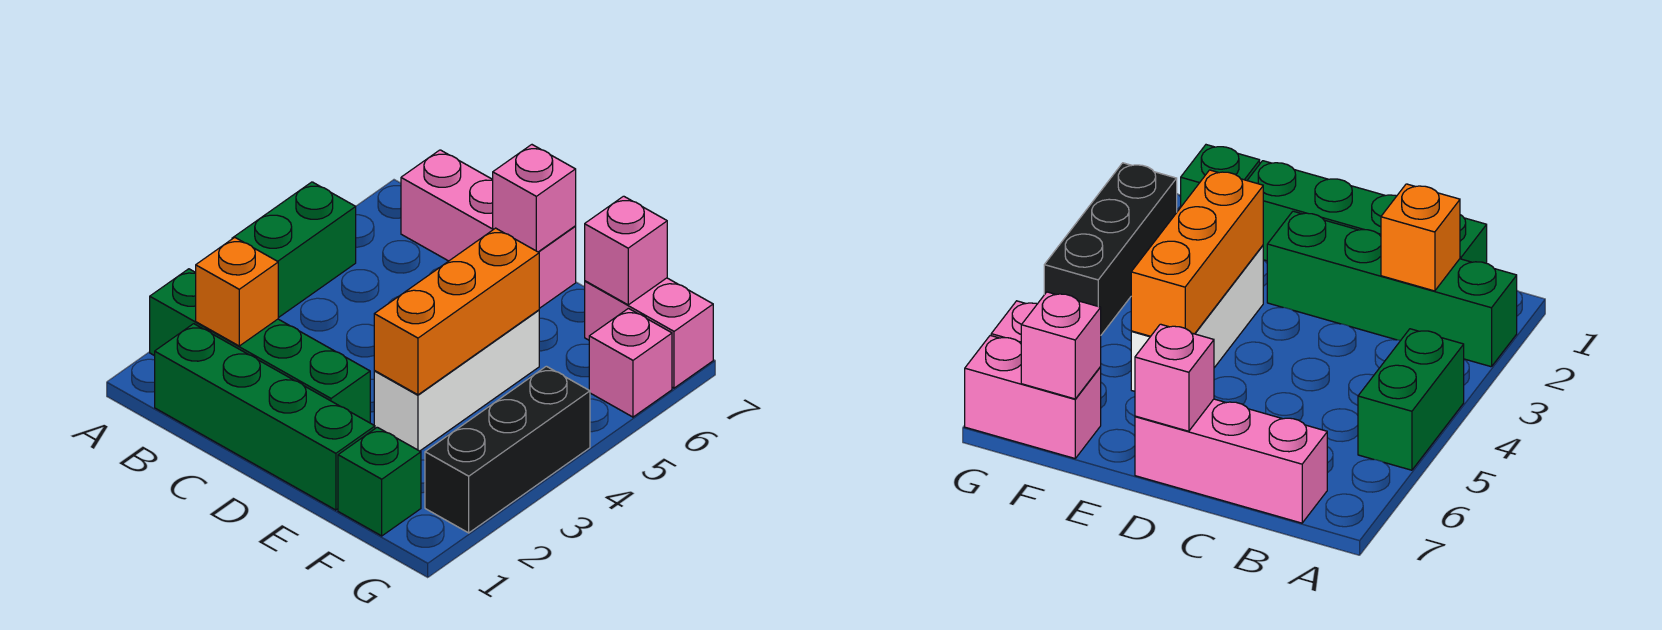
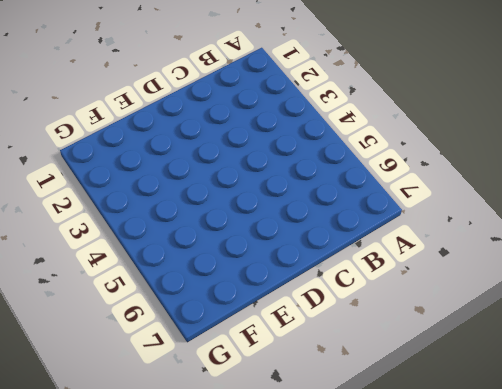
none -> green brick A2:D2 level 1
none -> green brick A4:A5 level 1
none -> green brick B1:E1 level 1

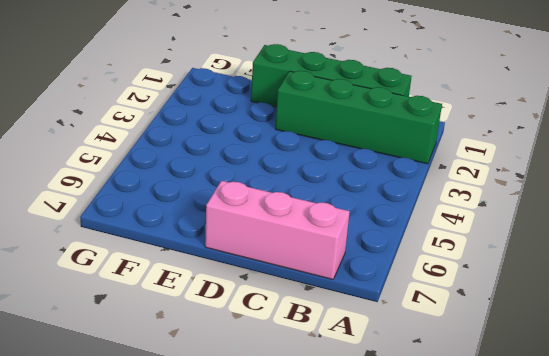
none -> green brick A4:A5 level 1
none -> white brick E3:E5 level 1
none -> green brick F1 level 1

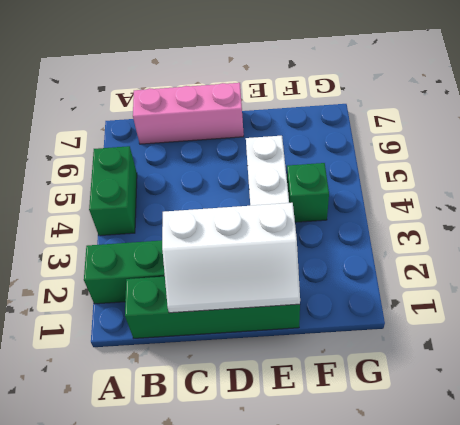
white slope C1:E2 level 2 top 2 -> none
green brick F4 level 1 -> green brick F1 level 1
none -> pink brick F7:G7 level 1
none -> black brick G2:G4 level 1
none -> pink brick G6 level 1

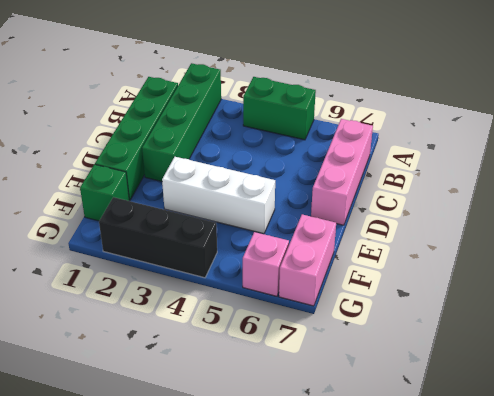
none -> orange brick B2 level 2
none -> pink brick D7 level 2
none -> orange brick E3:E5 level 2

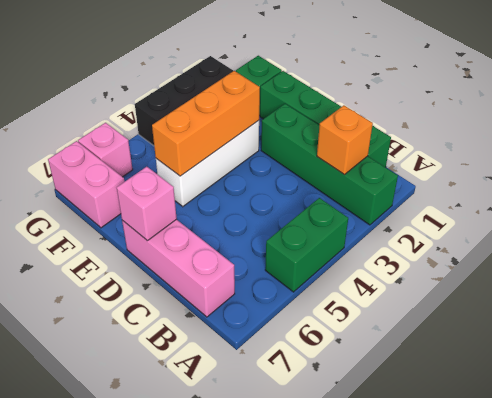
none -> pink brick F7 level 2

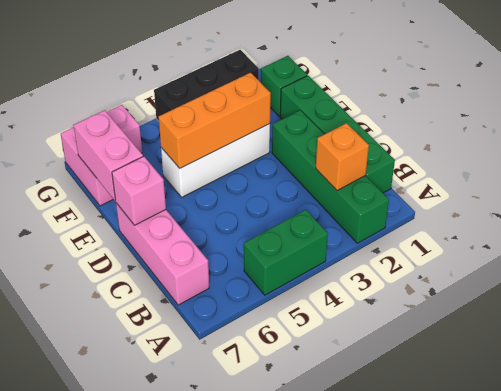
pink brick E7:F7 level 2 -> pink brick F7 level 2

